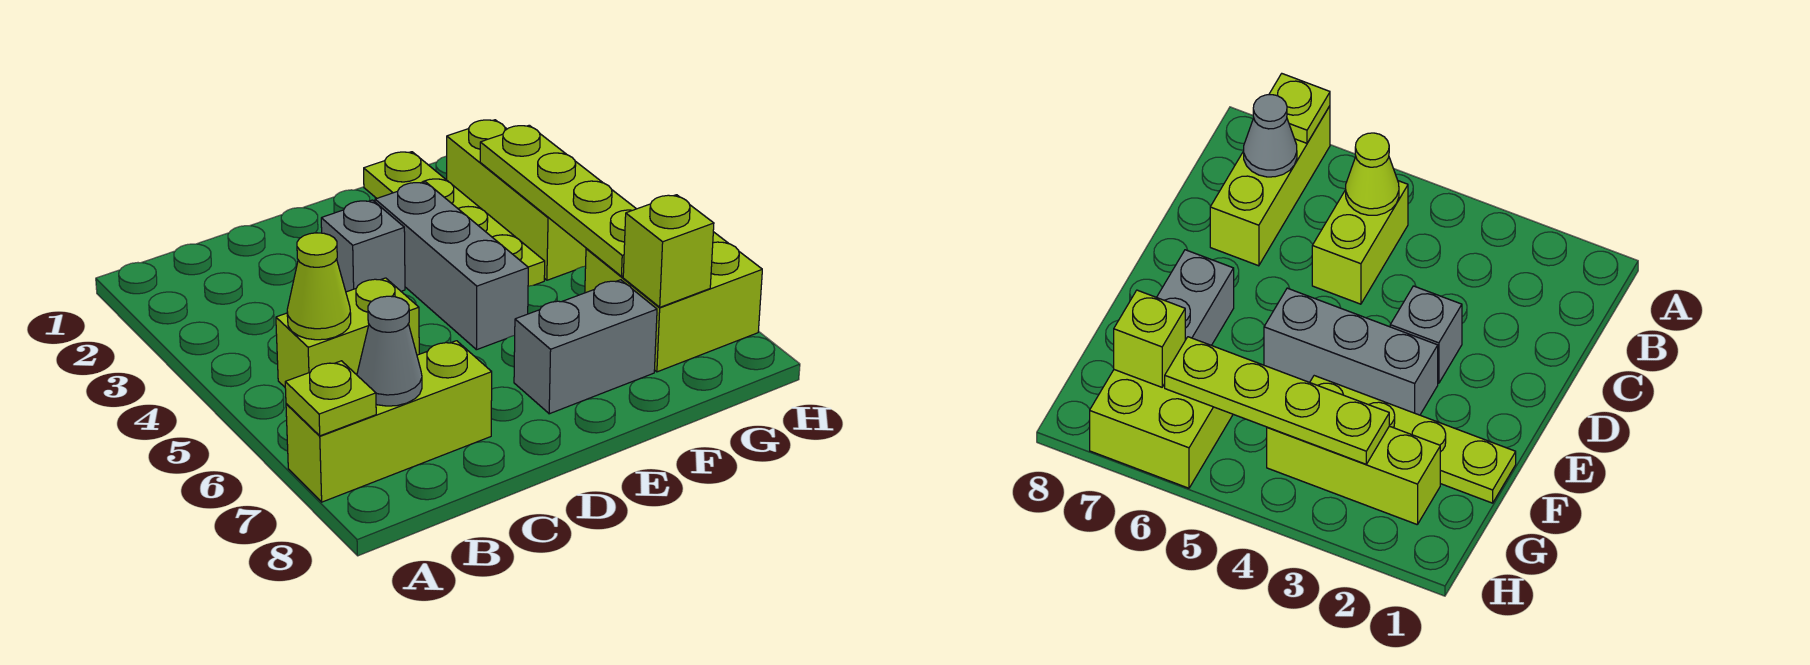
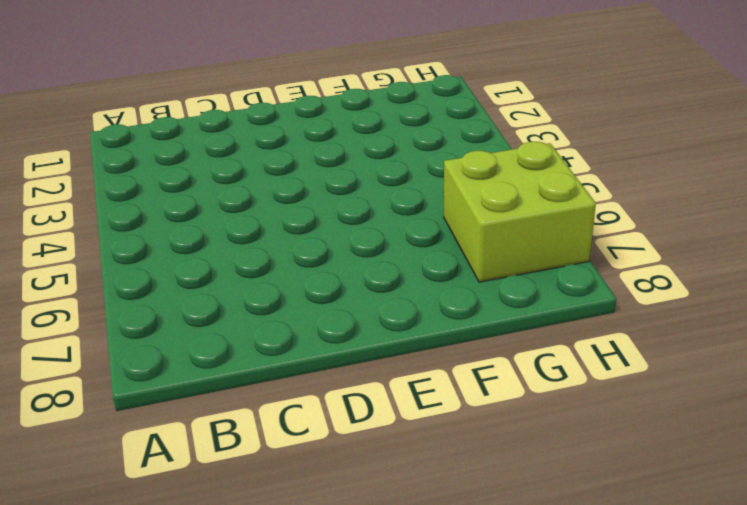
none -> lime brick A7:C7 level 1
none -> lime brick B5:C5 level 1
none -> grey brick D3 level 1

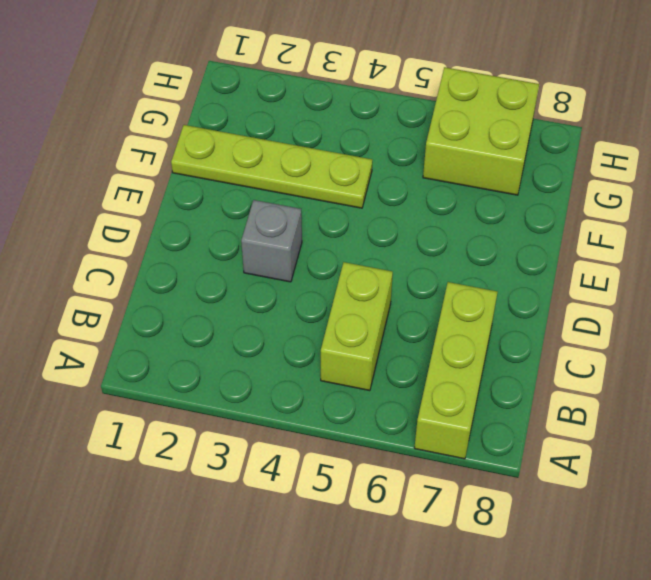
none -> grey brick E3:E5 level 1
none -> grey brick E7:F7 level 1
none -> lime brick G2:G4 level 1

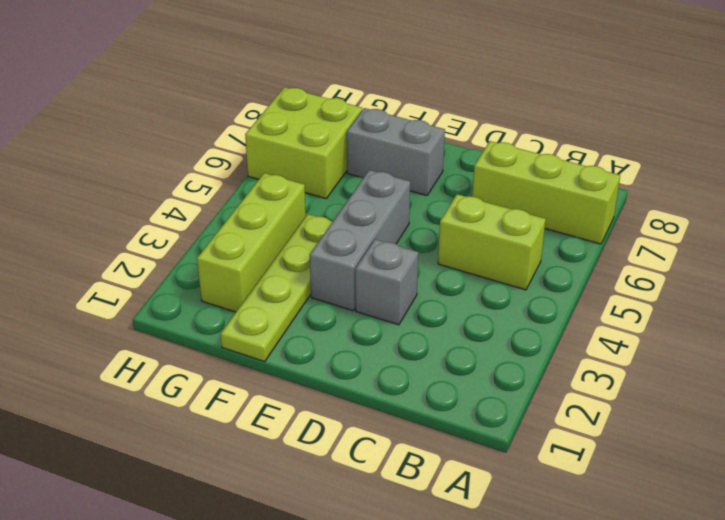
none -> lime plate A7 level 2
none -> lime cone B5 level 2
none -> grey cone B7 level 2

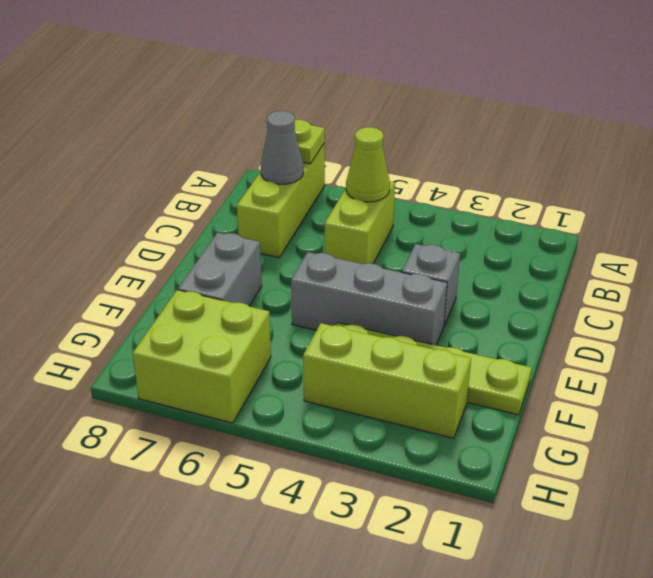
none -> lime plate G3:G6 level 2
none -> lime brick G7 level 2

